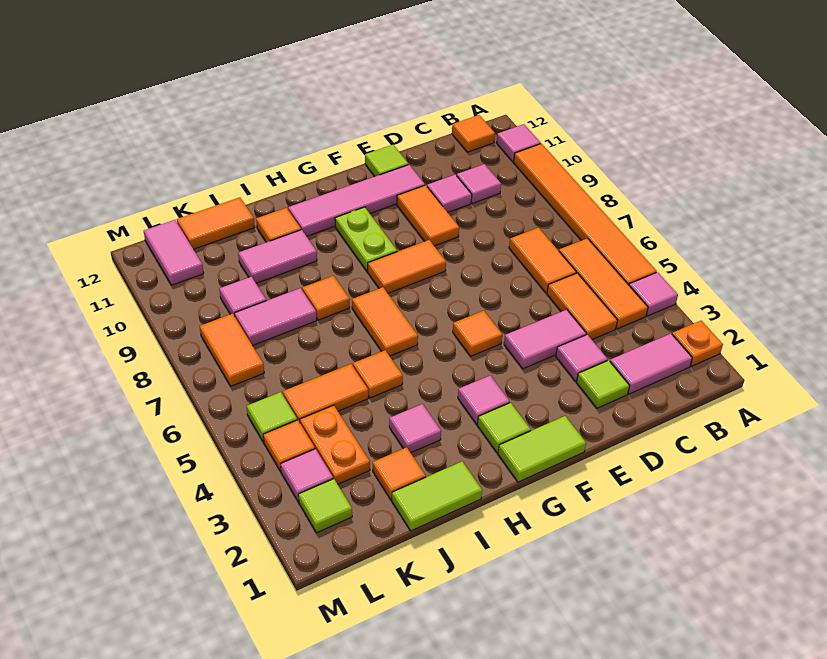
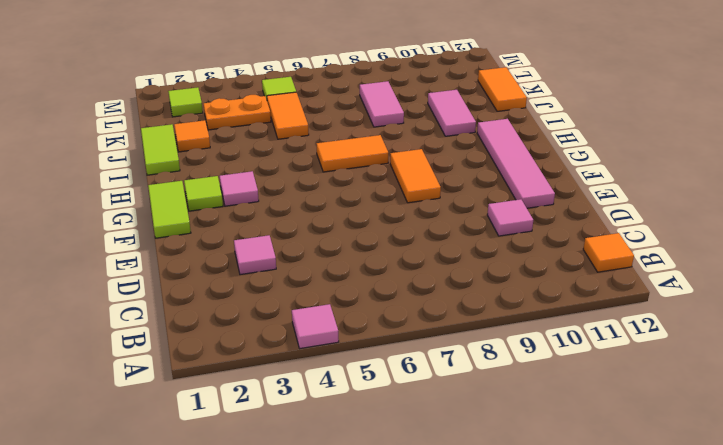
none -> orange plate A2 level 1
none -> orange tile A5:A10 level 1
none -> pink tile A11 level 1
none -> pink tile B2:C2 level 1

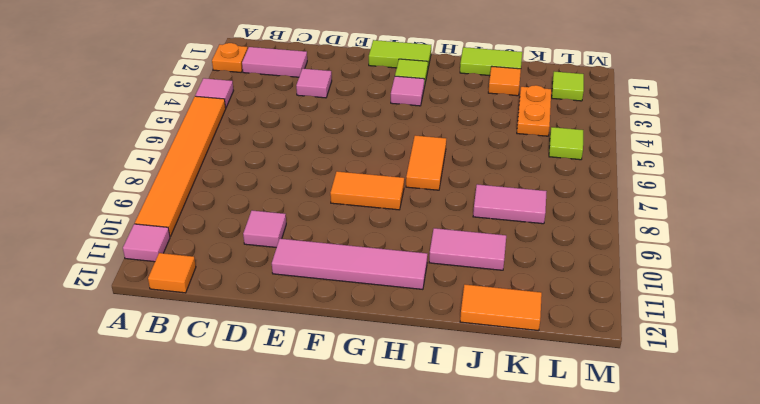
none -> orange tile B4:B6 level 1
none -> orange tile C4:C5 level 1
none -> orange tile C6:C7 level 1
none -> pink tile C10 level 1

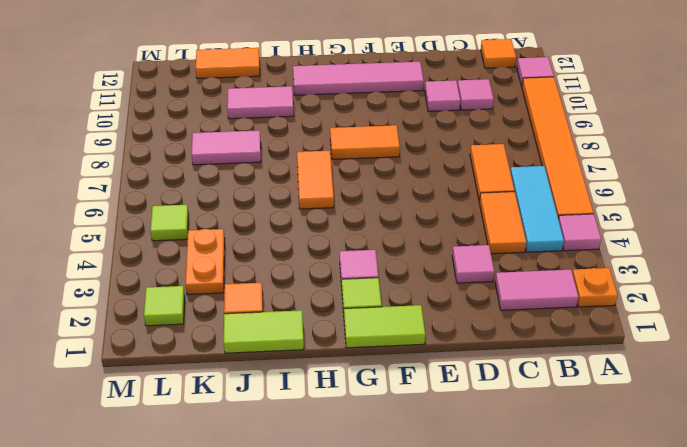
cyan tile B4:B6 level 1 -> orange tile B4:B6 level 1
none -> lime tile D2 level 1
none -> pink tile D4:E4 level 1
none -> orange tile E9:E10 level 1
none -> lime tile E12 level 1

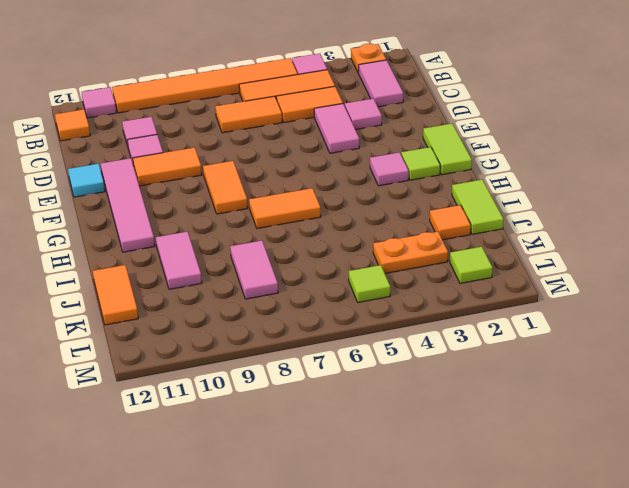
cyan tile E12 level 1 -> lime tile E12 level 1
none -> lime tile D2 level 1
none -> orange tile F5 level 1
none -> lime plate G9:G10 level 1
none -> pink tile I3 level 1

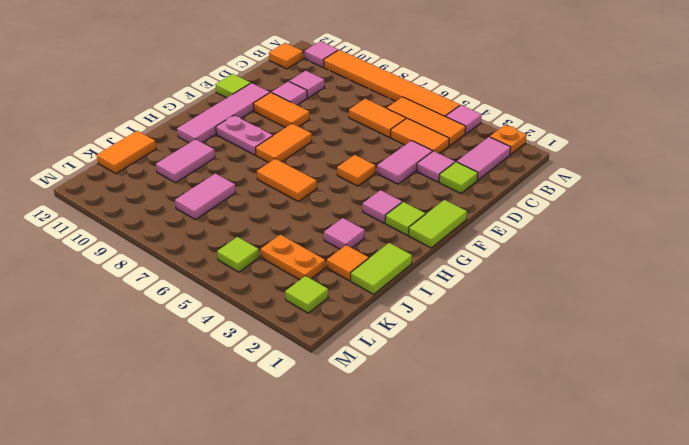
pink plate G9:G10 level 1 -> lime plate G9:G10 level 1
none -> orange tile I5 level 1
none -> orange tile I8 level 1
none -> orange tile I11 level 1
none -> orange tile J5:K5 level 1

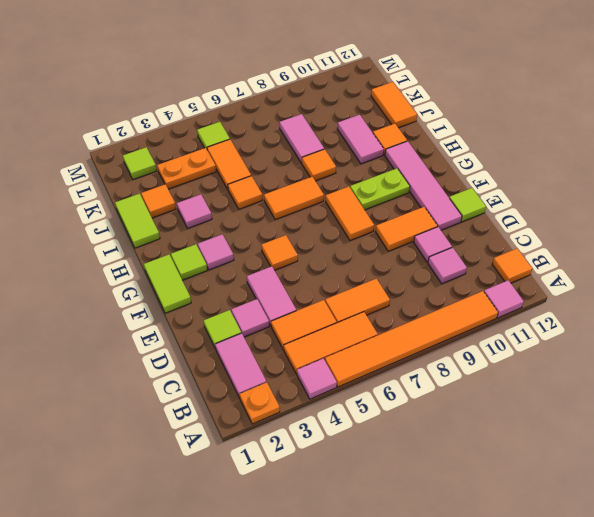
none -> pink tile K9 level 1
none -> pink tile L3 level 1
none -> orange tile L4 level 1
none -> orange tile L7:L8 level 1

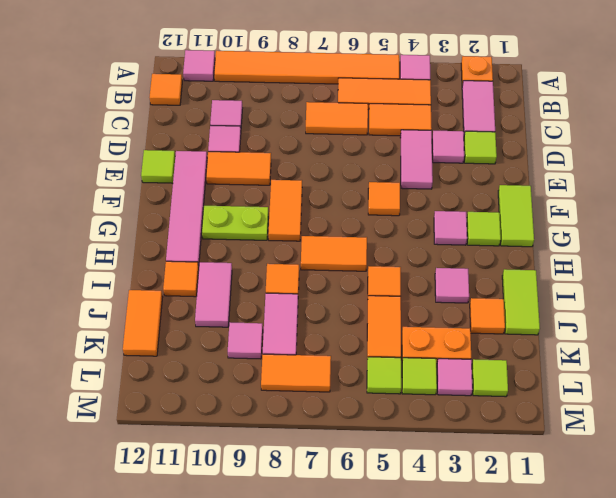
lime tile L4 level 1 -> orange tile L4 level 1
none -> pink tile L11:L12 level 1

